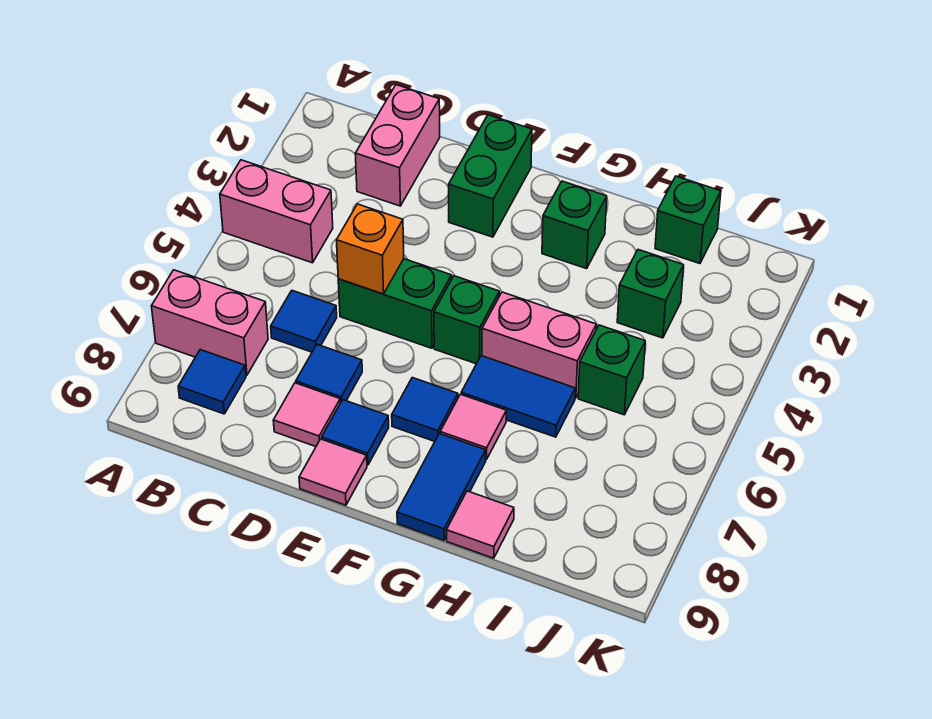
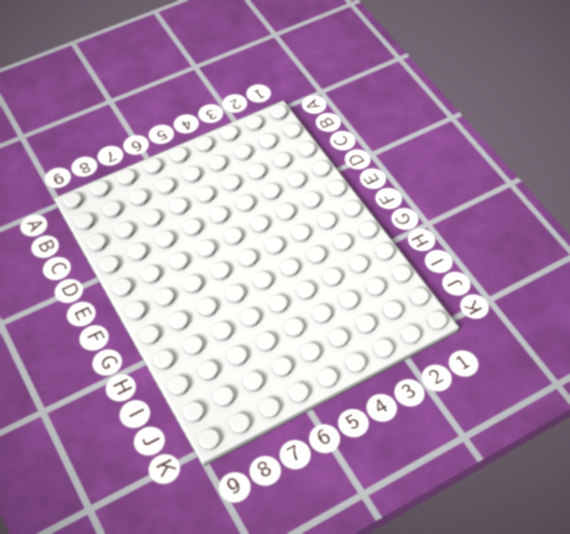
none -> pink brick A4:B4 level 1
none -> pink brick A7:B7 level 1
none -> blue tile B8 level 1

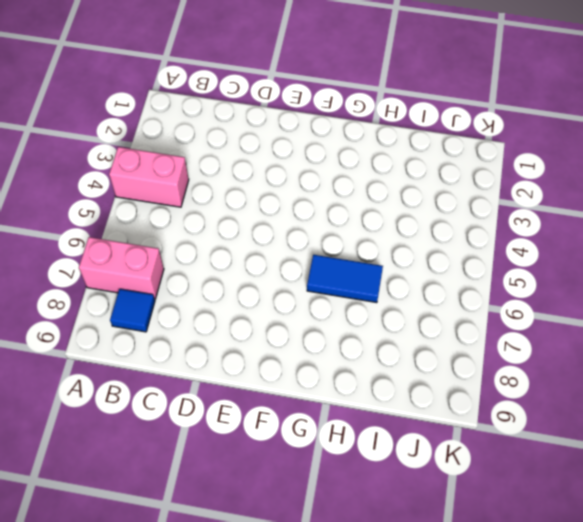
none -> pink brick C1:C2 level 1
none -> blue tile C6 level 1
none -> green brick D5:E5 level 1

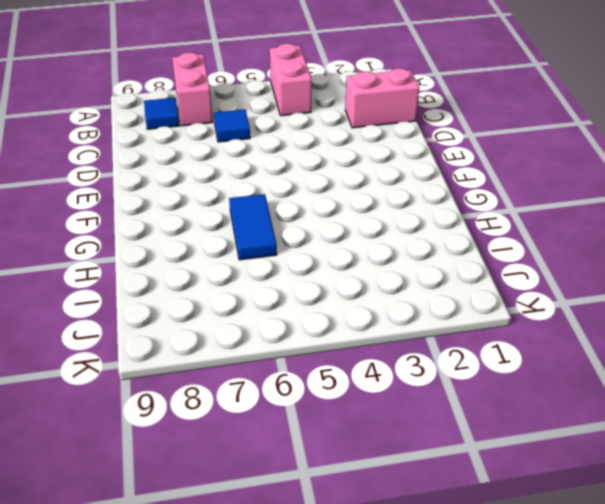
none -> green brick D5:E5 level 1
none -> blue tile D7 level 1
none -> pink tile D8 level 1

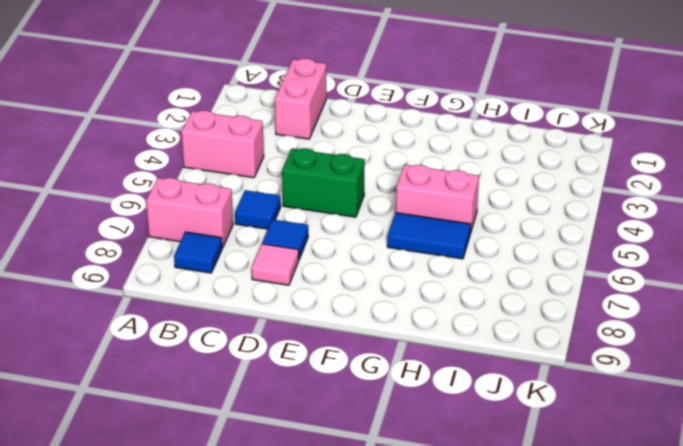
none -> green brick E1:E2 level 1
none -> blue tile E8 level 1
none -> pink tile E9 level 1

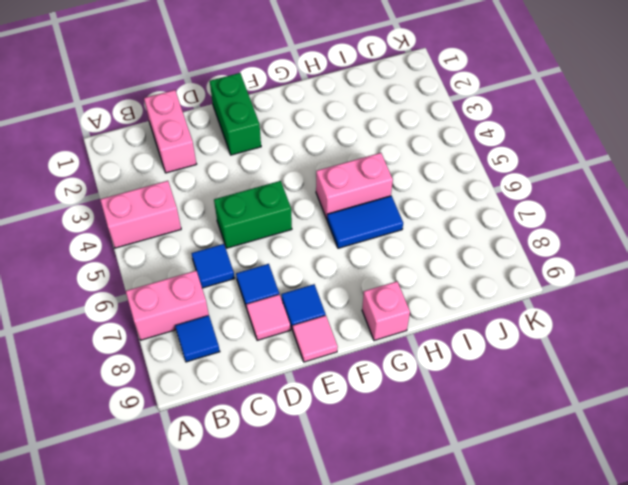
pink brick G9 level 1 -> blue tile G8:G9 level 1
none -> green brick F5 level 1
none -> blue tile F7 level 1
none -> green brick G2 level 1

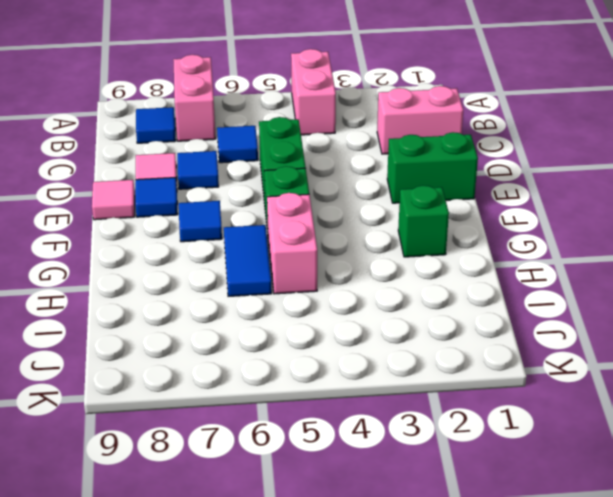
none -> pink tile G7 level 1
none -> blue tile G8:G9 level 1
none -> pink tile H9 level 1

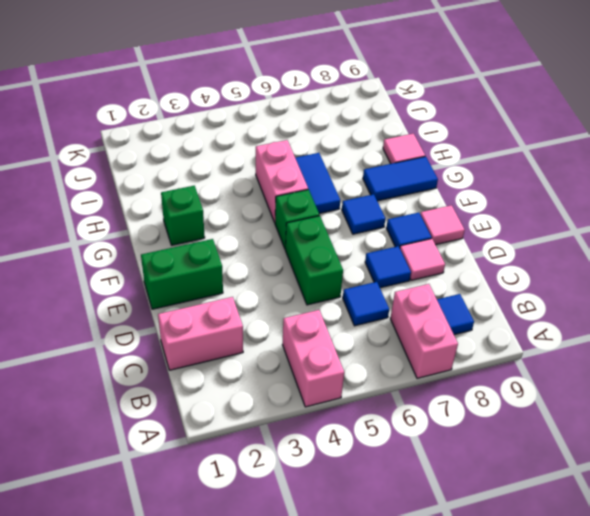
none -> pink tile G7 level 1
none -> green brick I1 level 1
none -> green brick I3 level 1

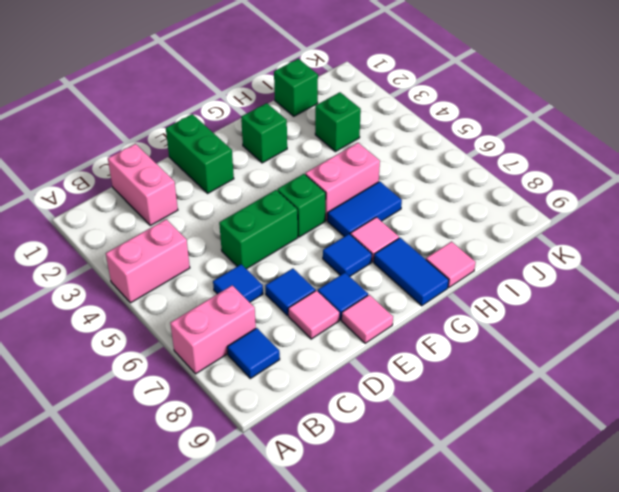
none -> green brick I5 level 1
none -> orange brick D5 level 2

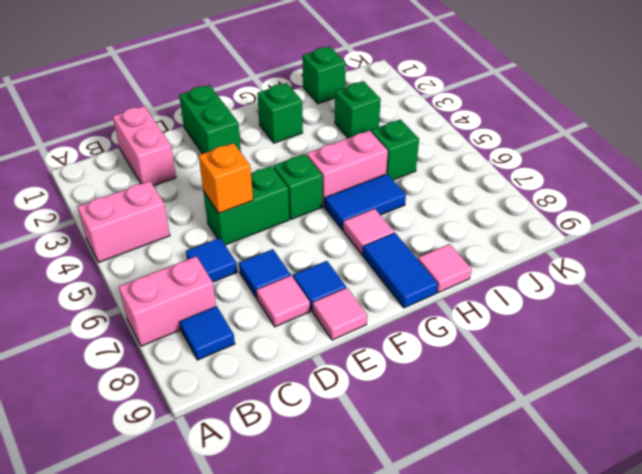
none -> blue tile F7 level 1

